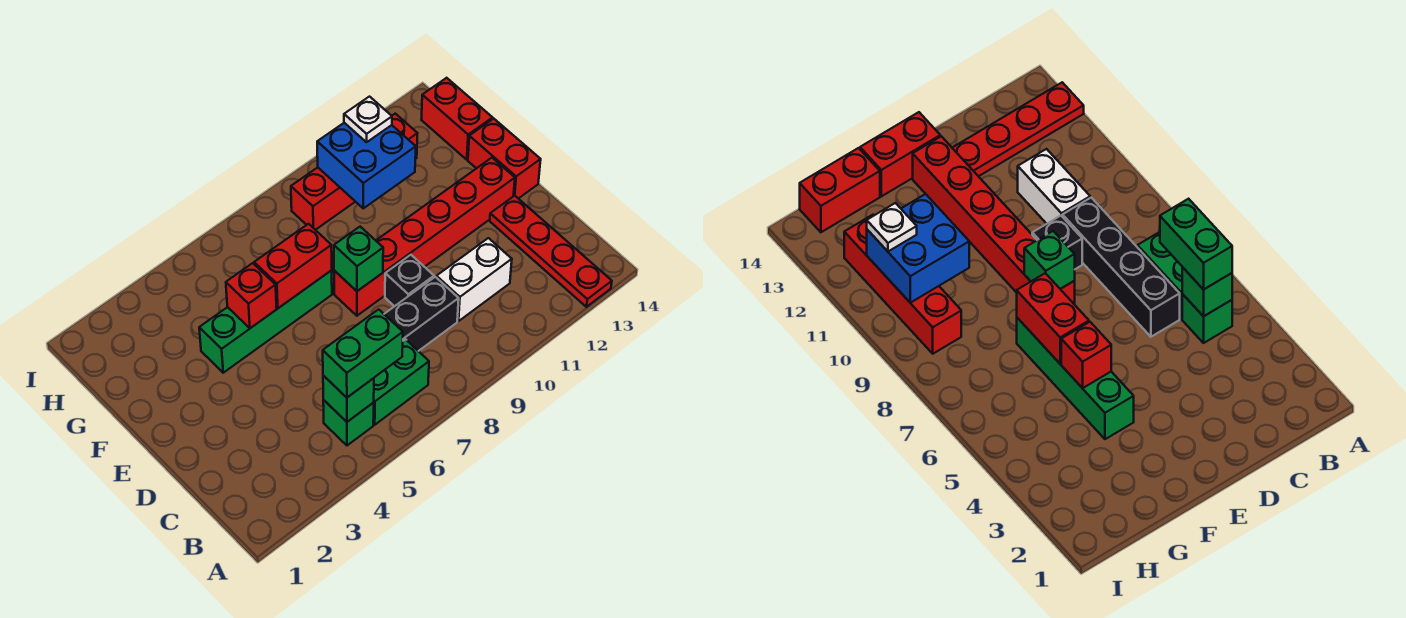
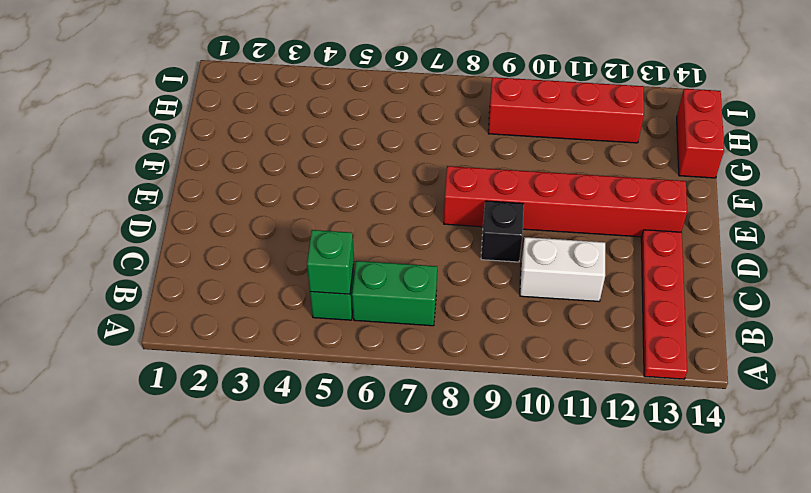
none -> black brick C6:C9 level 1
none -> red brick E14:F14 level 1
none -> green brick F4:F7 level 1

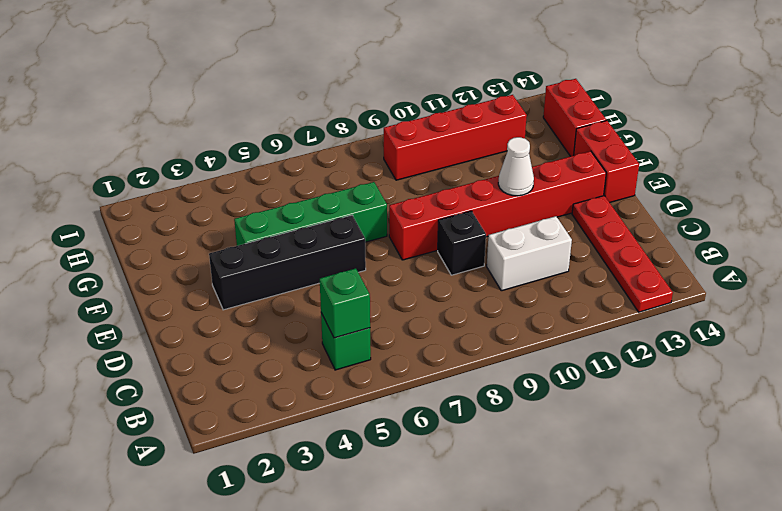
black brick E3:E6 level 1 -> black brick C6:C9 level 1
white cone E11 level 2 -> none
none -> green brick B6:B7 level 1
none -> green brick E8 level 2
none -> red brick F5 level 2

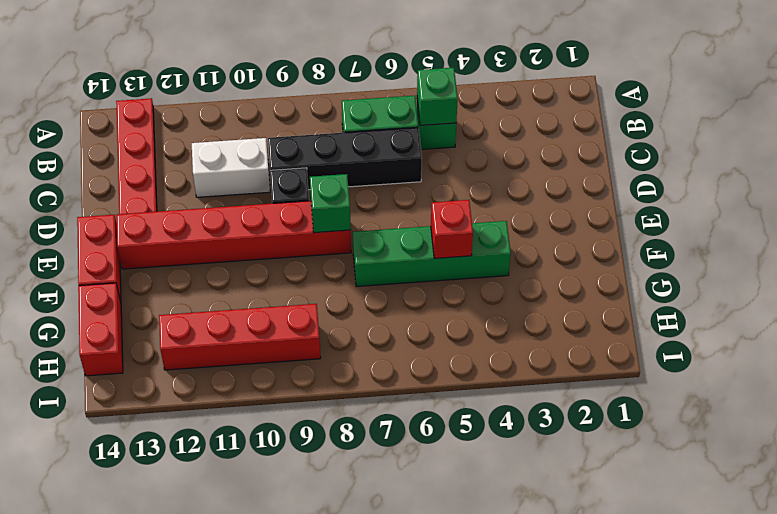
none -> red brick F6:F7 level 2
none -> blue brick G10:H11 level 2
none -> green brick B5:B6 level 3

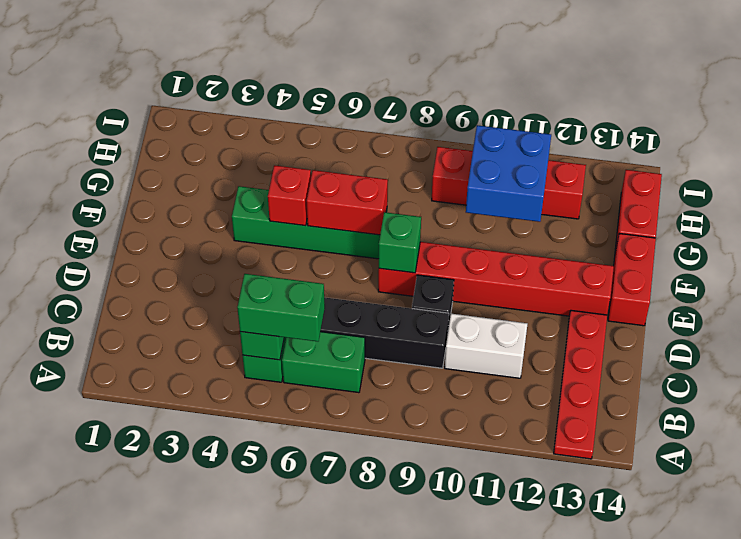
none -> white plate H11 level 3

